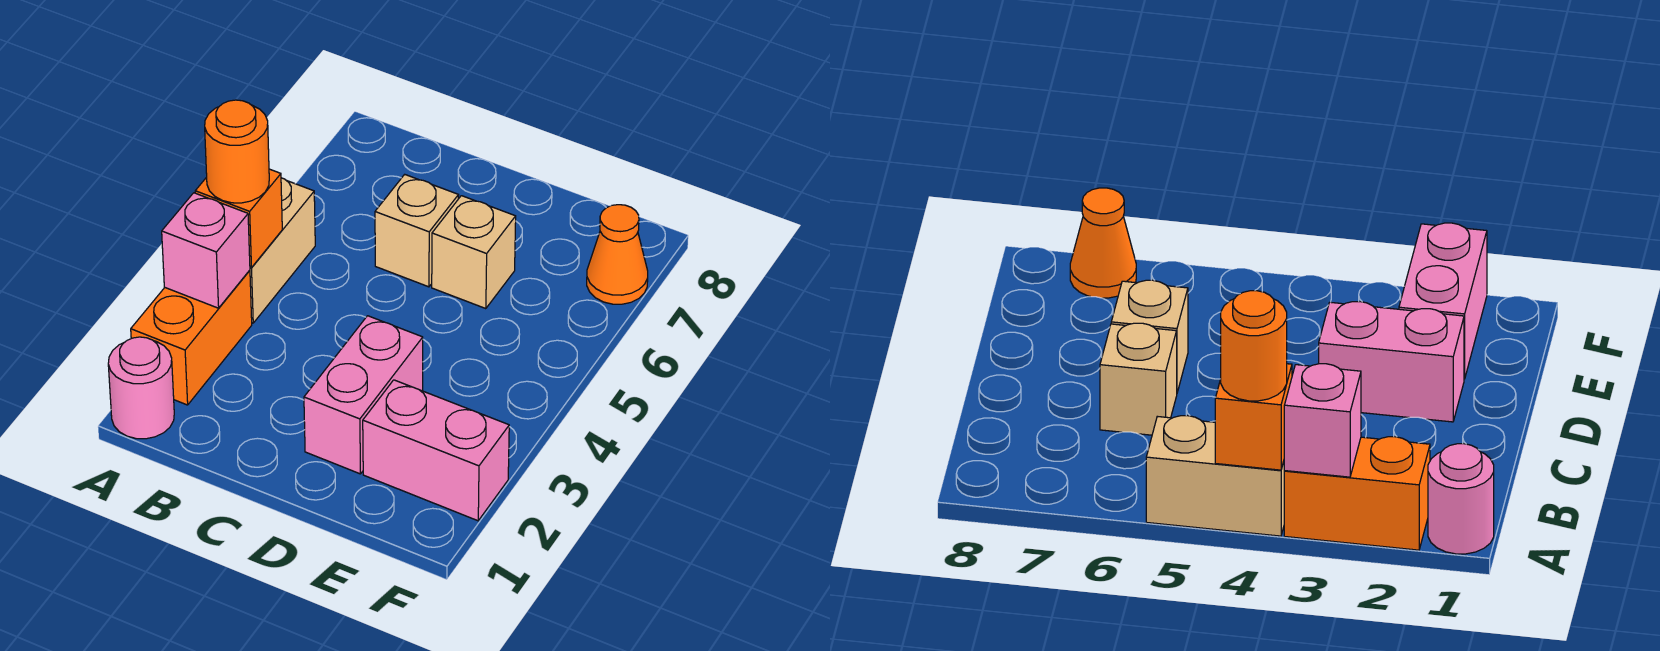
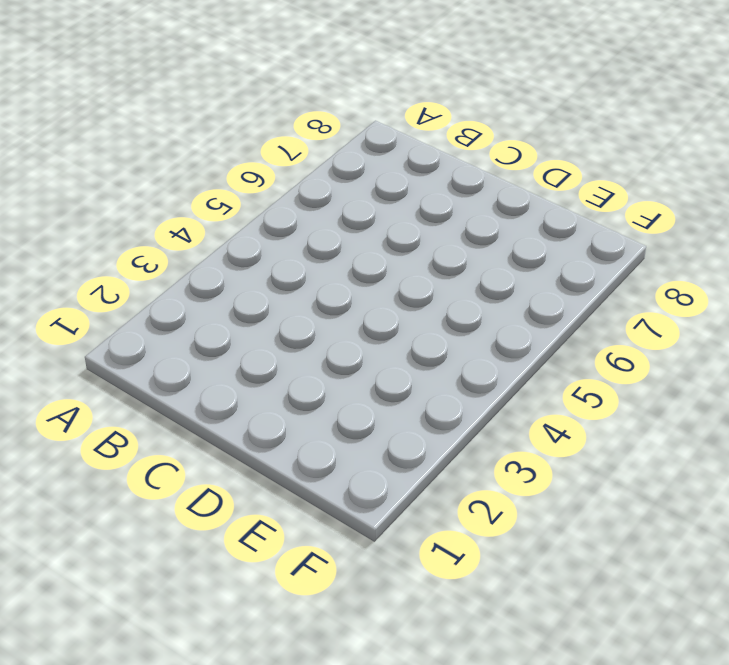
none -> pink round brick A1 level 1
none -> orange brick A2:A3 level 1

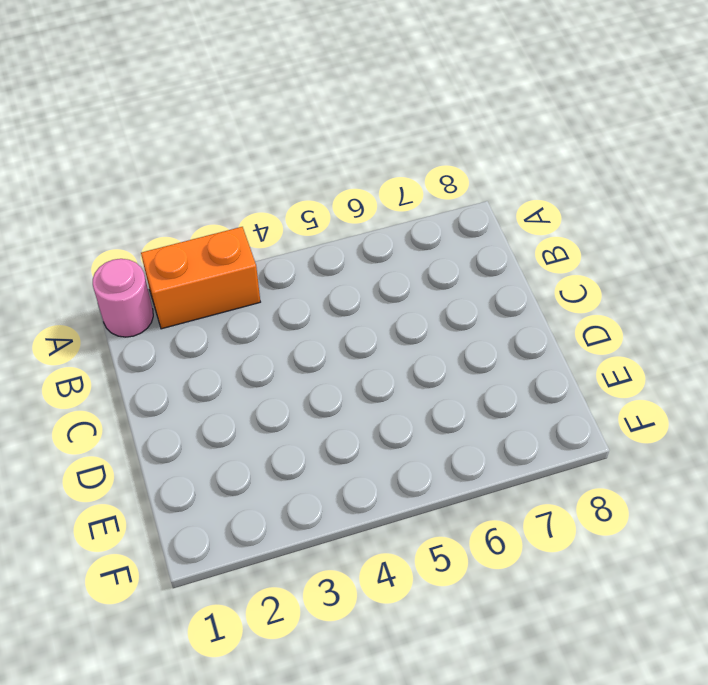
none -> tan brick A4:A5 level 1
none -> tan brick C6 level 1

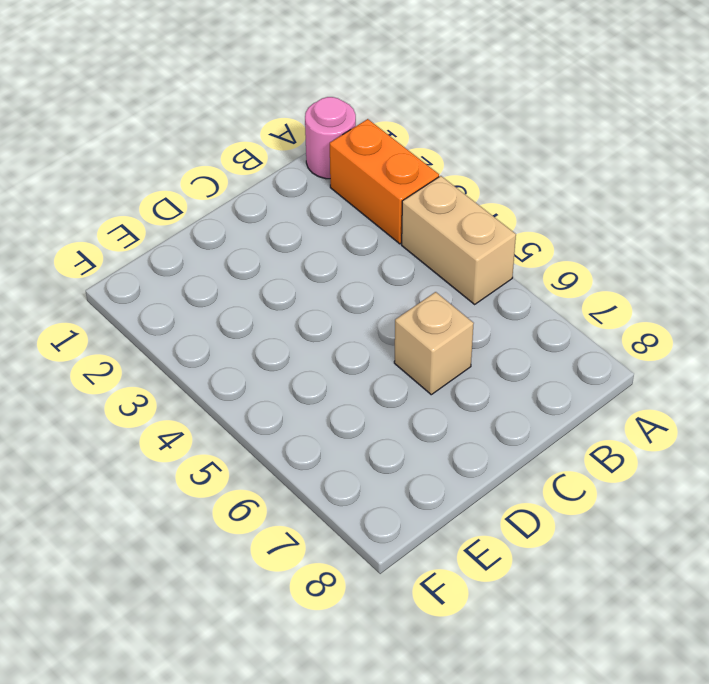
none -> pink brick D2:D3 level 1
none -> tan brick D6 level 1

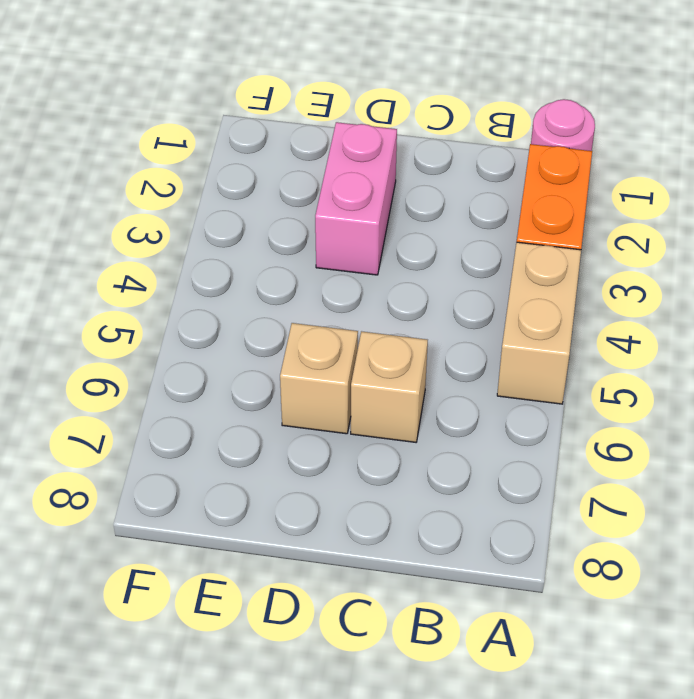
none -> pink brick E2:F2 level 1
none -> orange cone F7 level 1

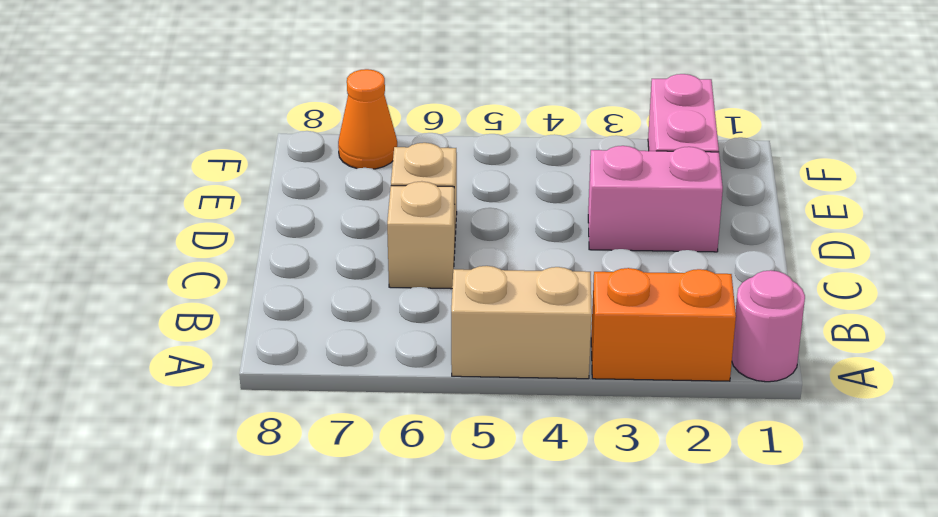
none -> pink brick A3 level 2
none -> orange brick A4 level 2

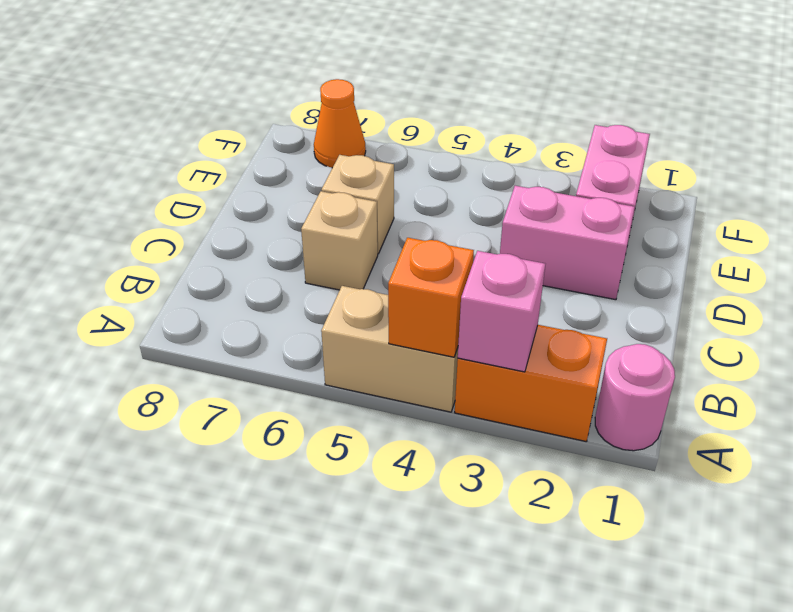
none -> orange round brick A4 level 3

